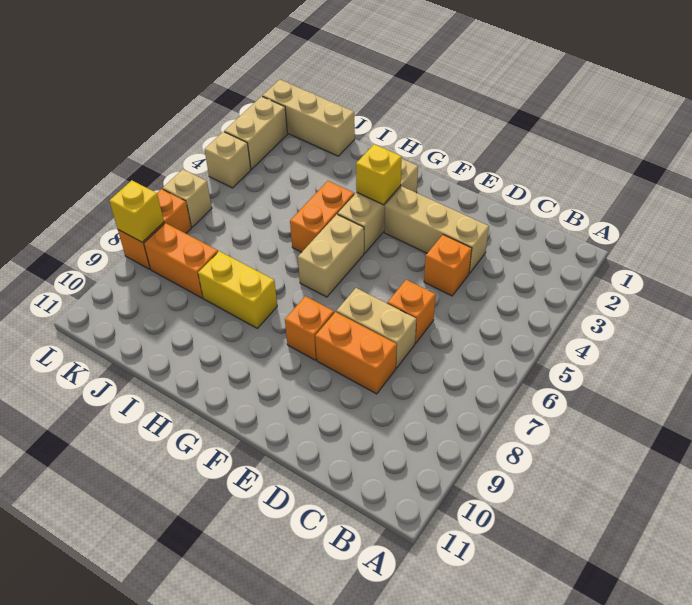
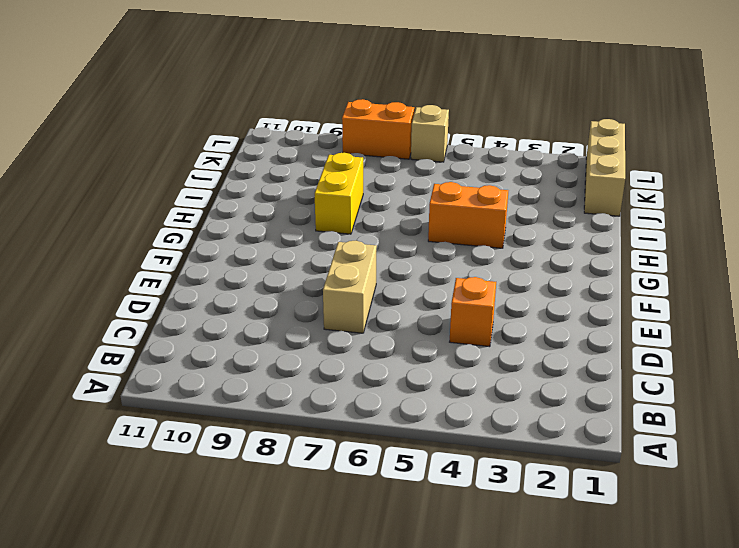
none -> tan brick D3:F3 level 1
none -> orange brick D6 level 1
none -> orange brick D8:E8 level 1

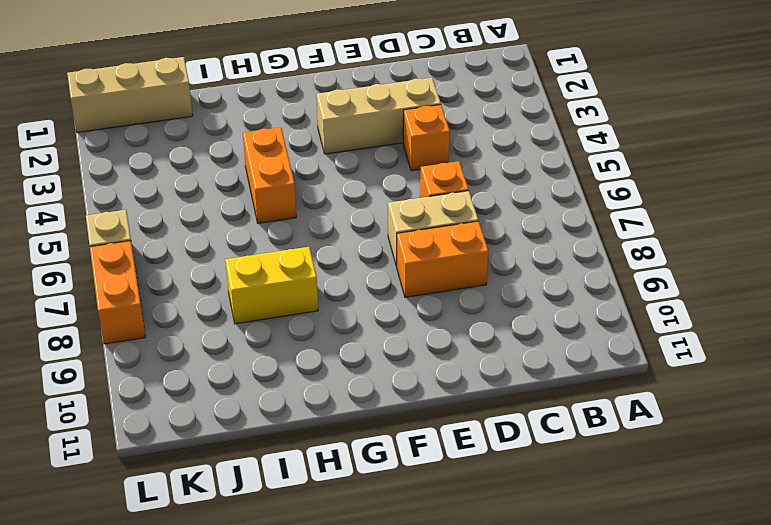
none -> orange brick F8 level 1
none -> tan brick G2:G4 level 1
none -> tan brick G5:G6 level 1

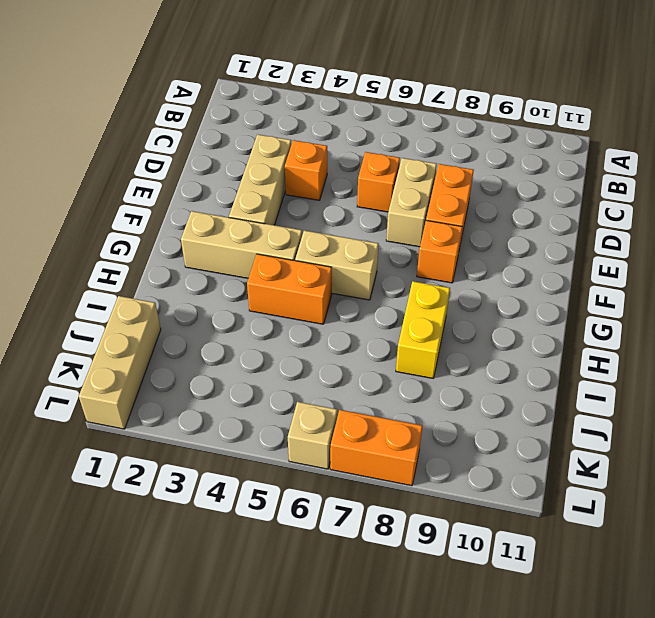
none -> orange brick J8:K8 level 1
none -> tan brick L2:L3 level 1
none -> tan brick L4 level 1

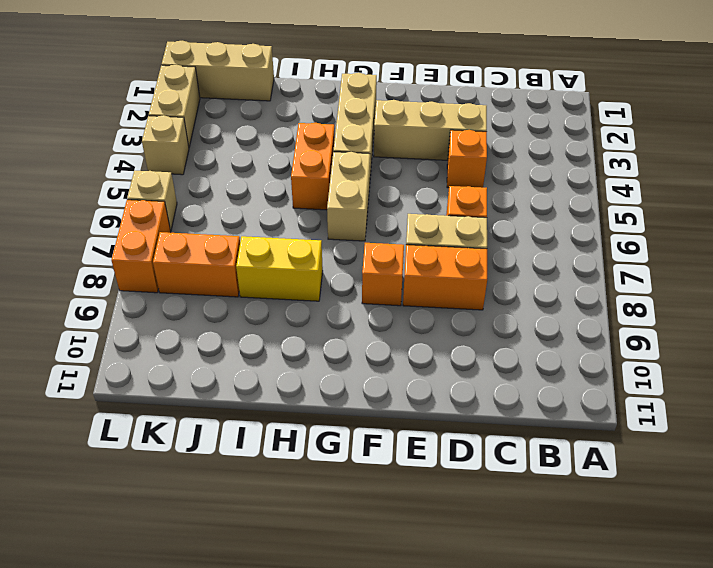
none -> yellow brick G3 level 2
none -> yellow brick L8 level 2

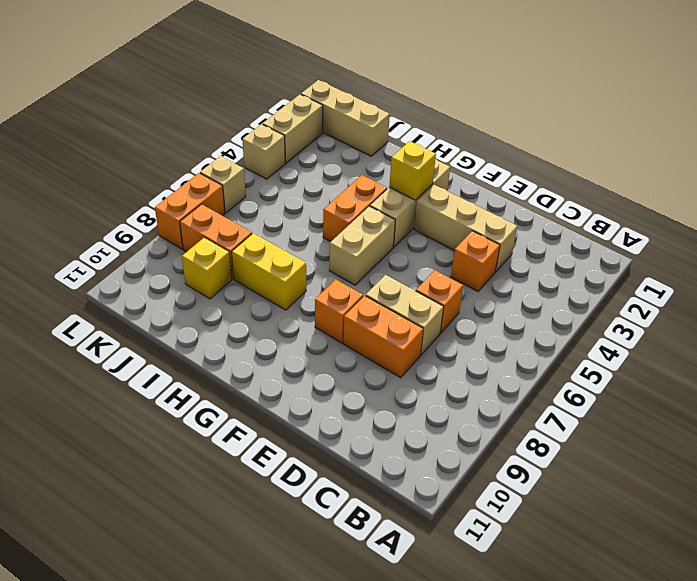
yellow brick J9 level 1 -> yellow brick L8 level 2

